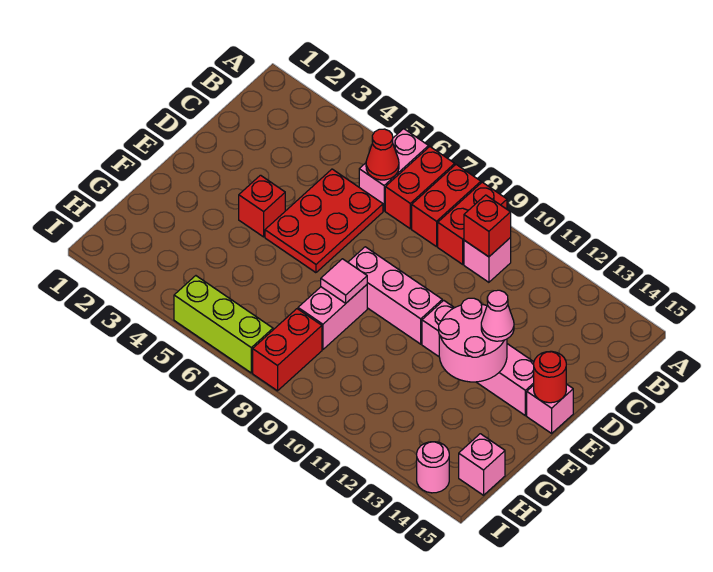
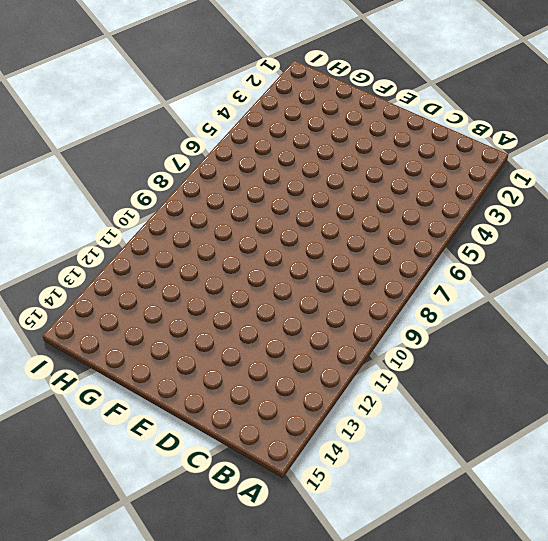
none -> pink brick A6:B6 level 1
none -> red brick A7:B7 level 1
none -> red brick A8:B8 level 1

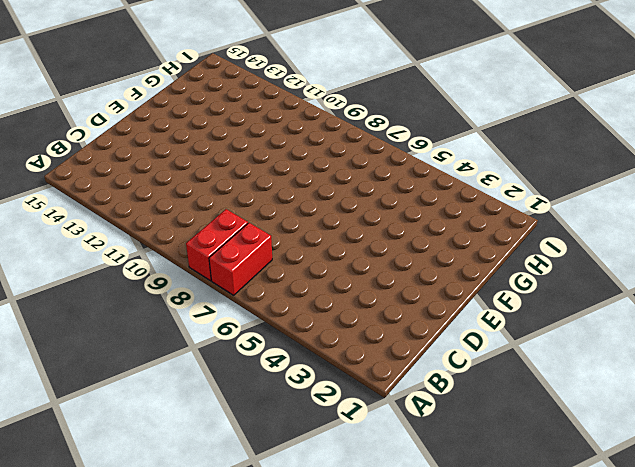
none -> pink brick A6:B6 level 1
none -> red brick A9:B9 level 1
none -> pink brick B10 level 1

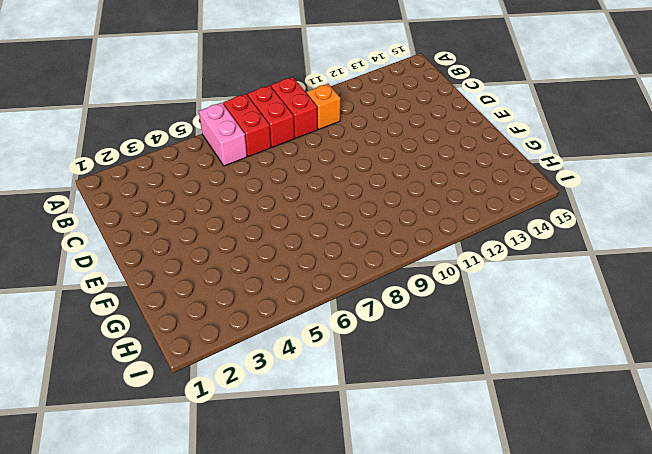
orange brick B10 level 1 -> pink brick B10 level 1
none -> red plate C5:E6 level 1
none -> red brick E4 level 1
none -> pink brick E8:E10 level 1

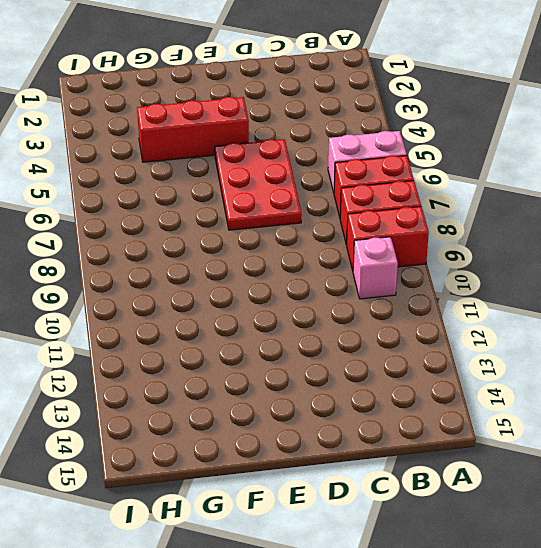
red plate D5:E7 level 1 -> red plate C5:E6 level 1
red brick E4:G4 level 1 -> red brick E4 level 1
none -> pink brick E8:E10 level 1
none -> pink brick E11:E14 level 1
none -> pink brick E15 level 1

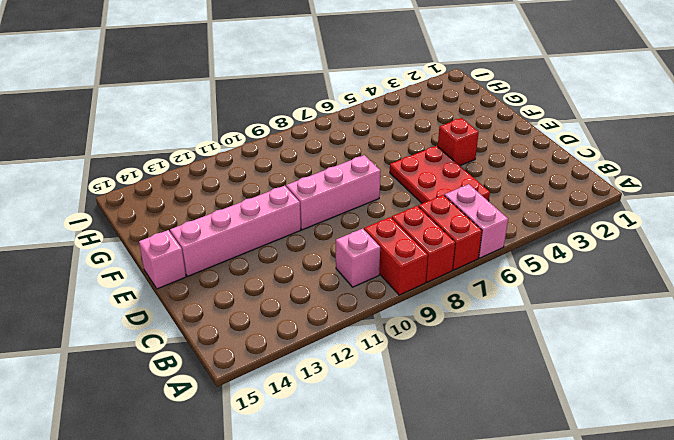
none -> pink brick F8:G8 level 1
none -> red brick H8:I8 level 1
none -> pink brick H15 level 1

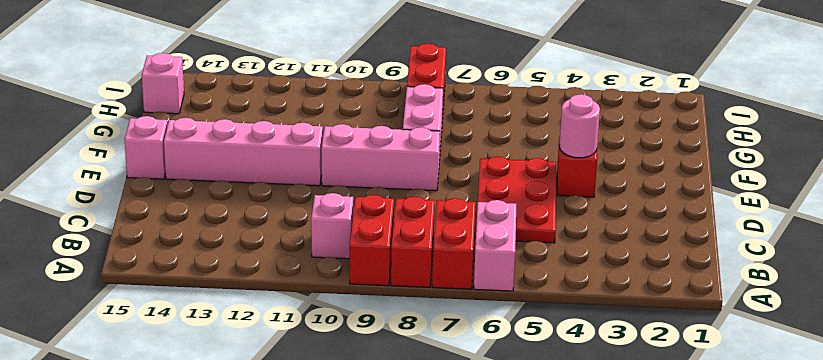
pink round brick E4 level 2 -> pink round brick I14 level 1
none -> lime brick I5:I7 level 1
none -> red cone B6 level 2
none -> red brick B10 level 2

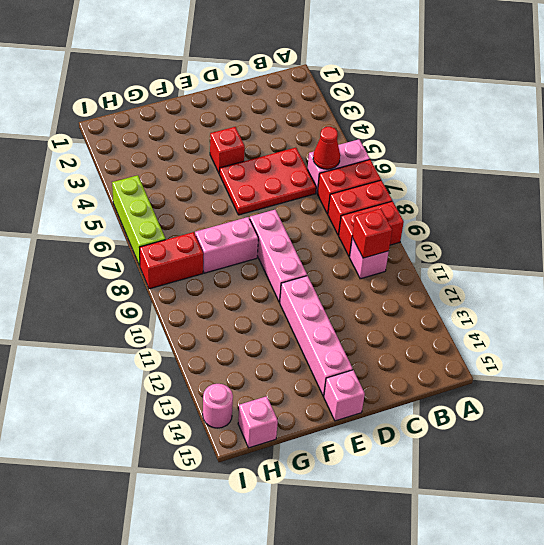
none -> pink round brick E12:F13 level 2
none -> red round brick E15 level 2
none -> pink tile F8 level 2

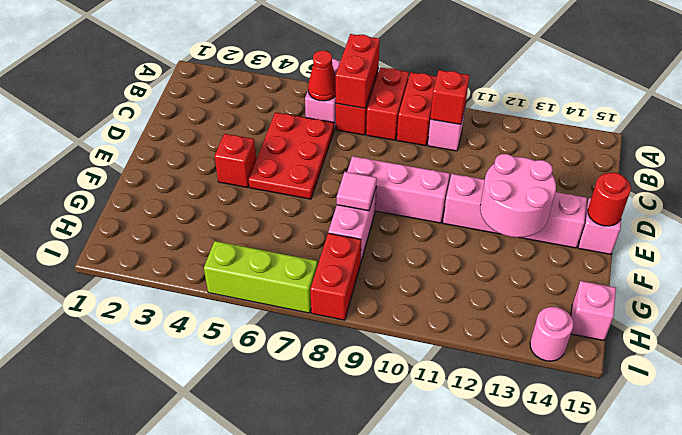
red brick A7:B7 level 2 -> none
none -> pink cone E13 level 3

